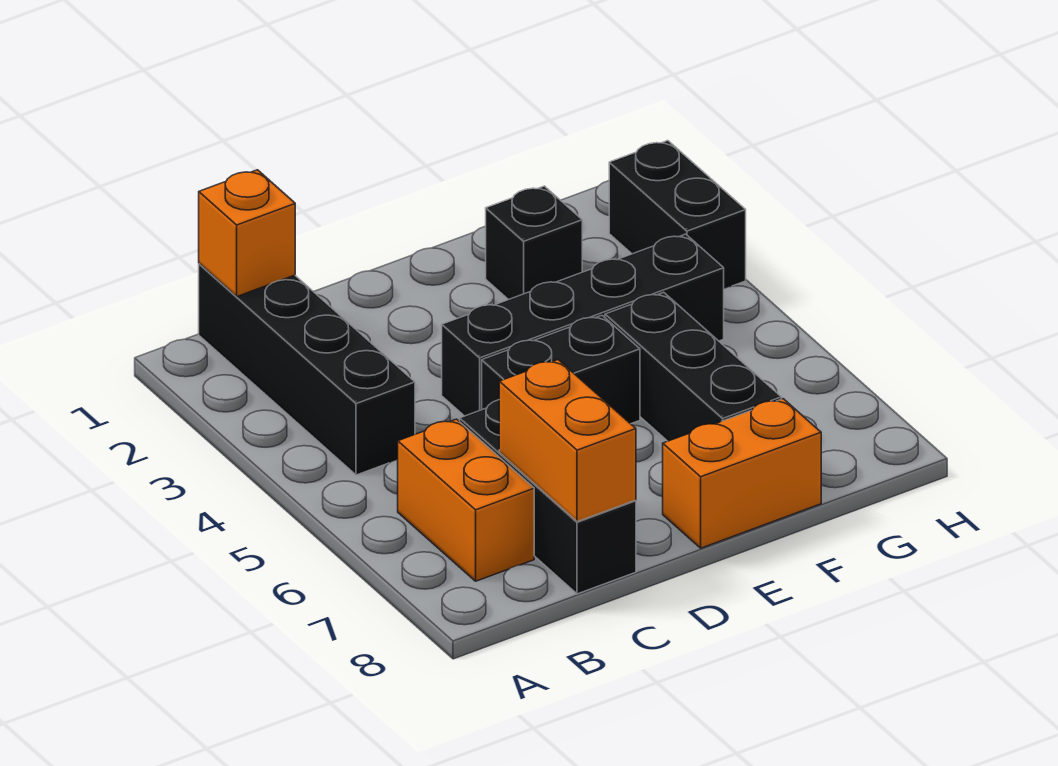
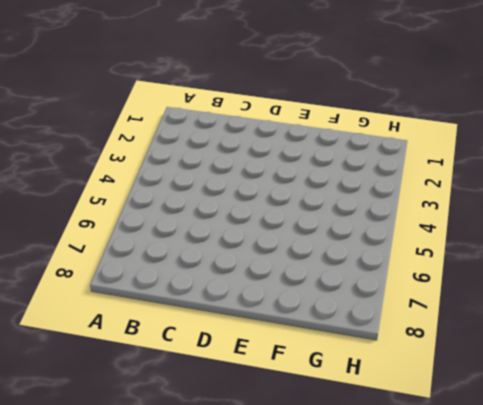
none -> black brick B1:B4 level 1
none -> orange brick B6:B7 level 1

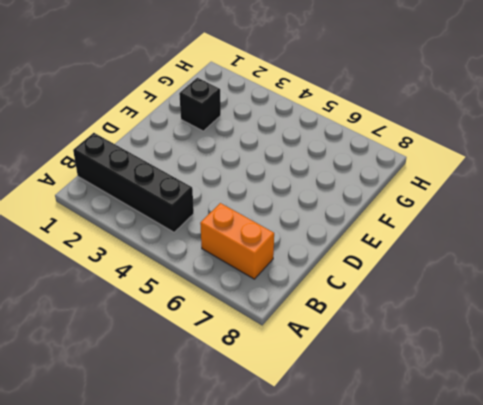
none -> black brick C6:C8 level 1
none -> black brick D4:G4 level 1

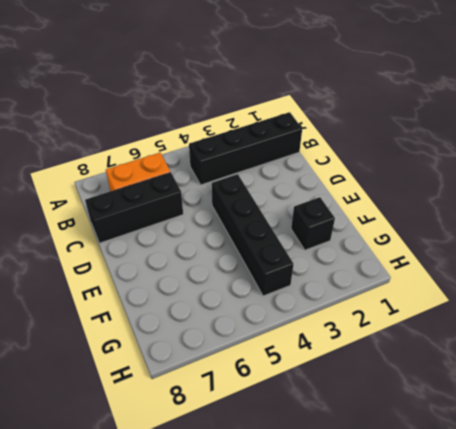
none -> black brick D5:E5 level 1
none -> orange brick E8:F8 level 1

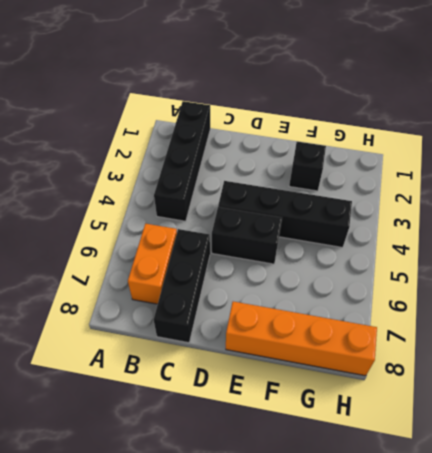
orange brick E8:H8 level 1 -> orange brick E8:F8 level 1
none -> black brick F5:F7 level 1
none -> black brick H2:H3 level 1

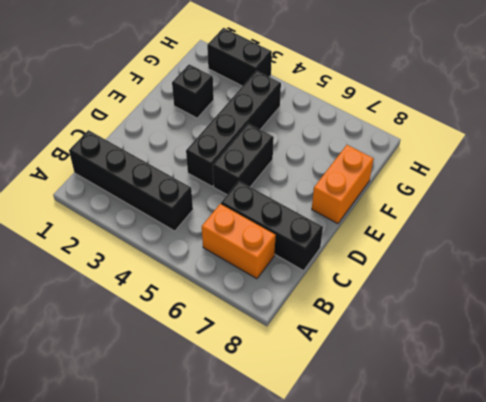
none -> black brick F5:F7 level 1
none -> orange brick B1 level 2

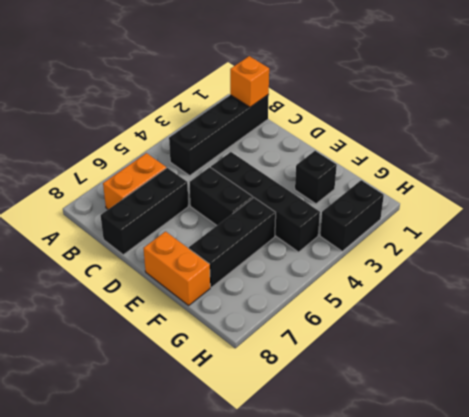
none -> orange brick C7:C8 level 2

